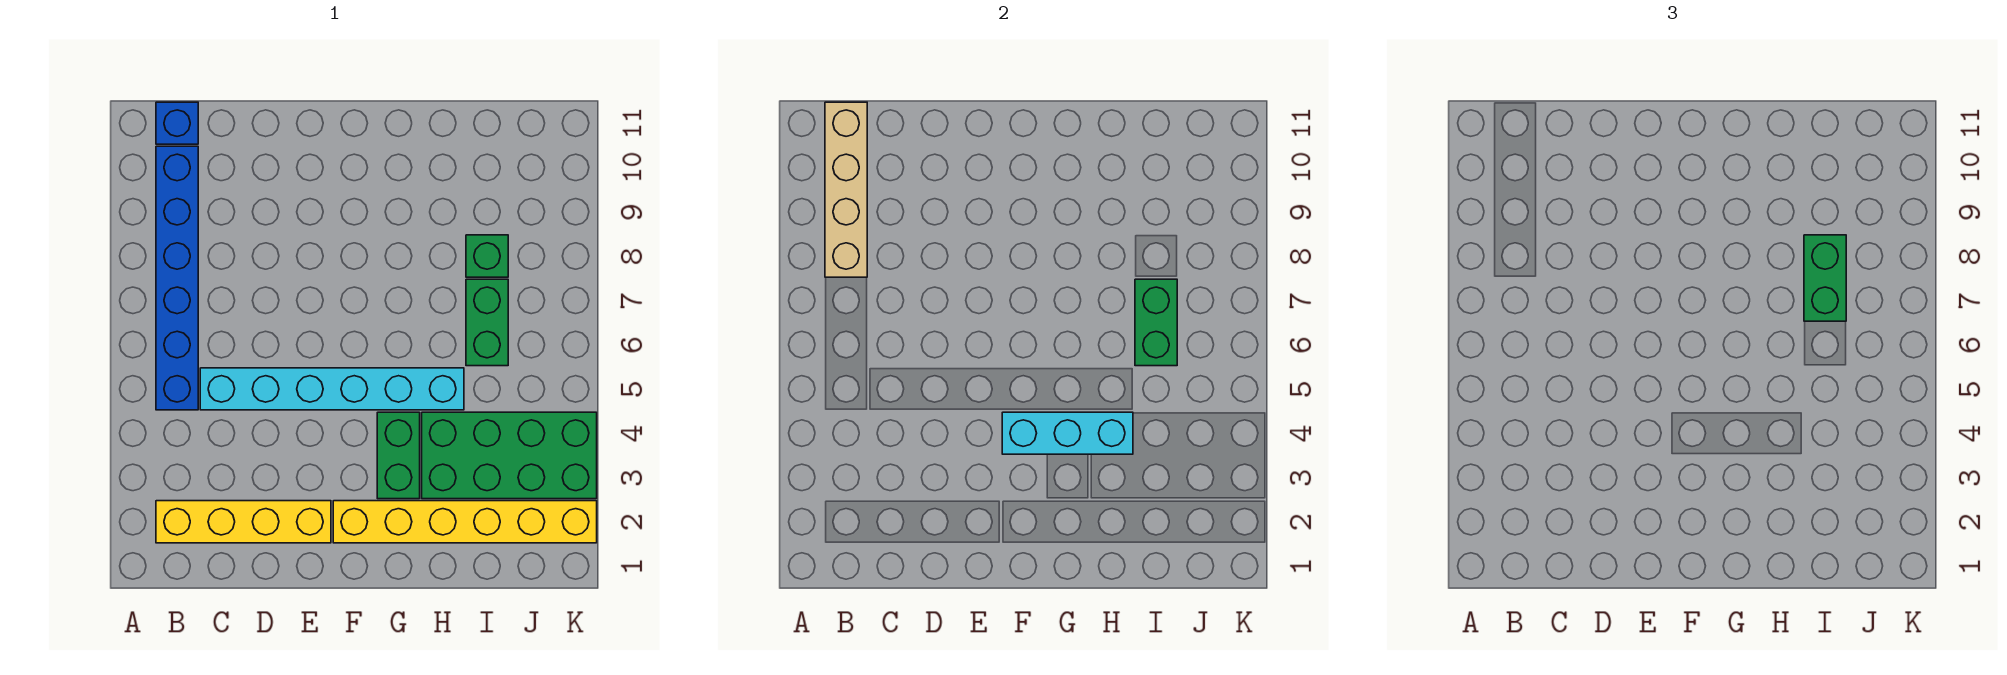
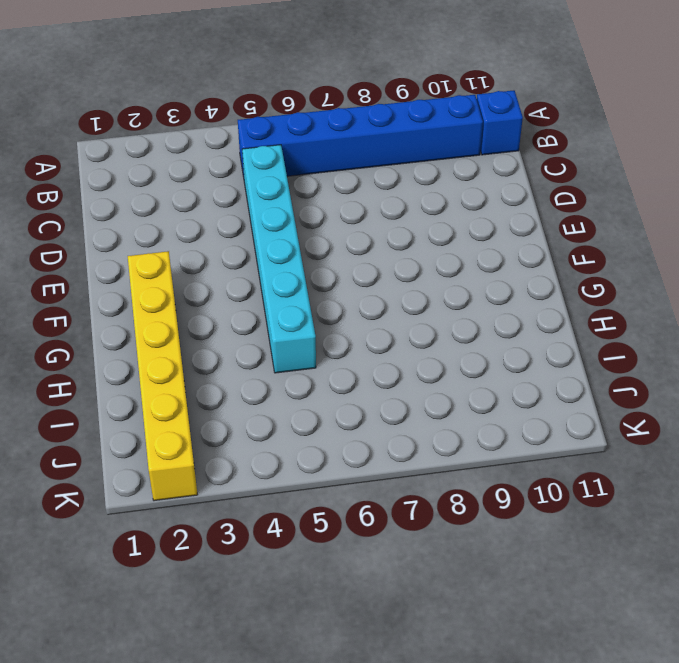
none -> yellow brick B2:E2 level 1
none -> green brick G3:G4 level 1
none -> green brick H3:K4 level 1

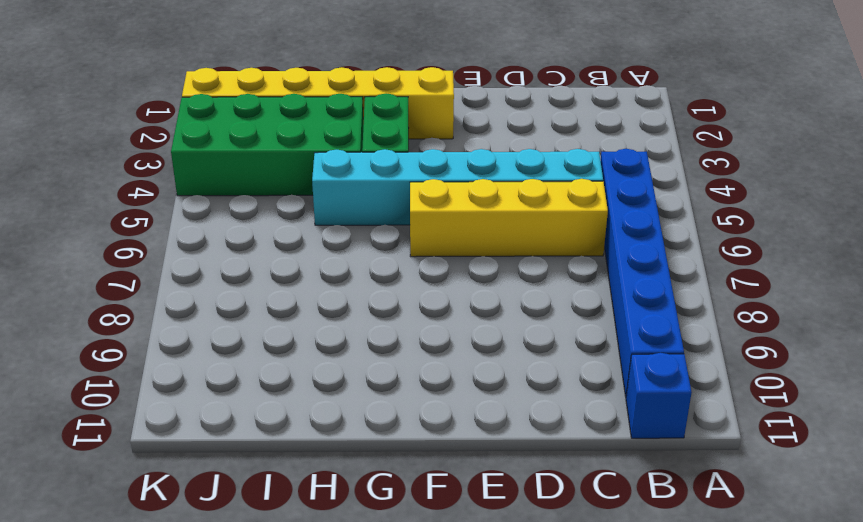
yellow brick C6:F6 level 1 -> yellow brick B2:E2 level 1
none -> green brick I6:I7 level 1
none -> green brick I8 level 1
none -> tan brick B8:B11 level 2

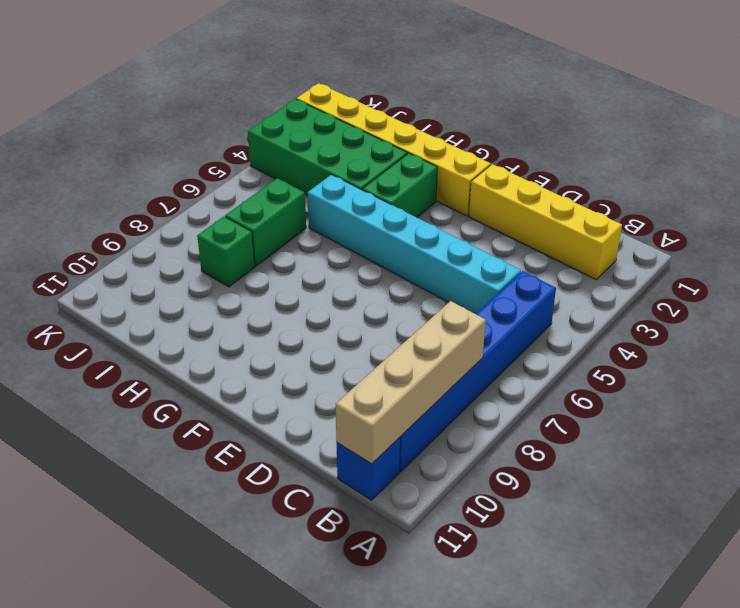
none -> cyan brick F4:H4 level 2
none -> green brick I6:I7 level 2
none -> green brick I7:I8 level 3

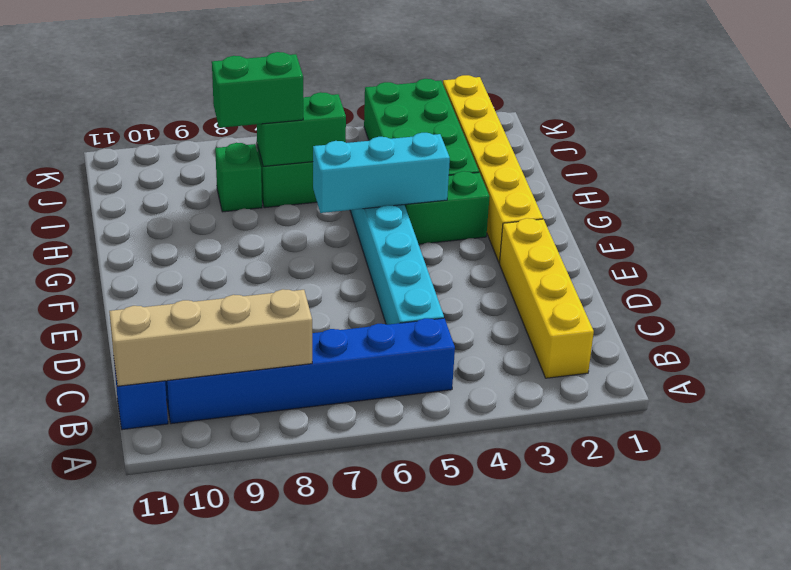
cyan brick G4:G6 level 2 -> cyan brick F4:H4 level 2

